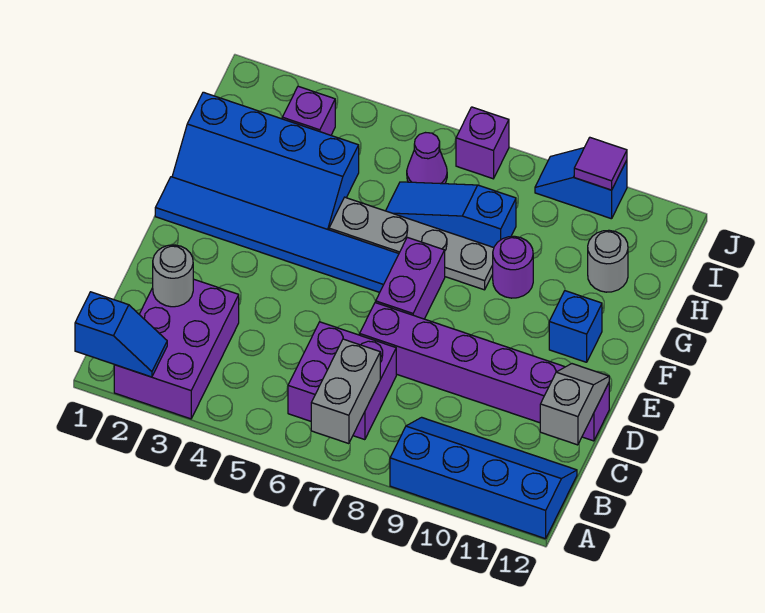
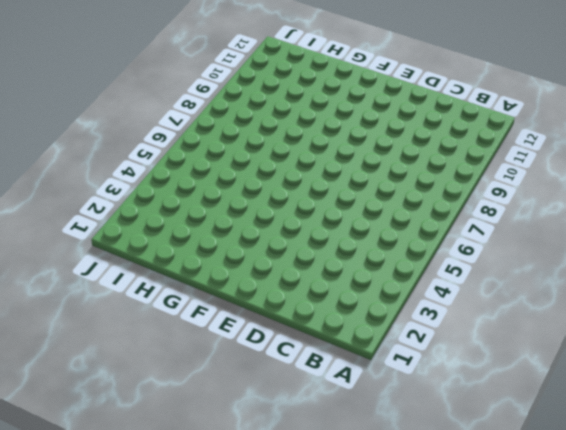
none -> purple brick A2:C3 level 1
none -> blue slope A9:B12 level 1 top A
none -> purple brick B6:C7 level 1

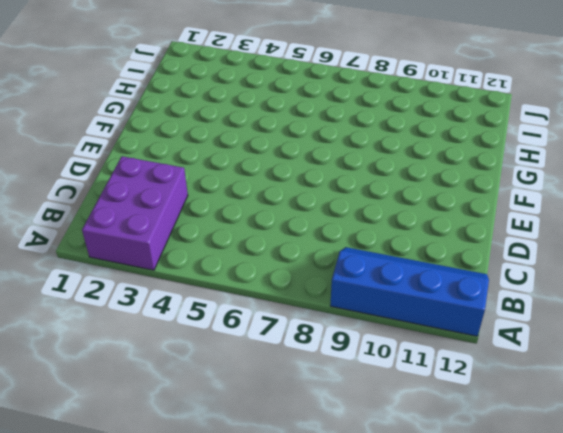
none -> purple brick B6:C7 level 1
none -> purple brick D7:D12 level 1
none -> purple brick E7:F7 level 1

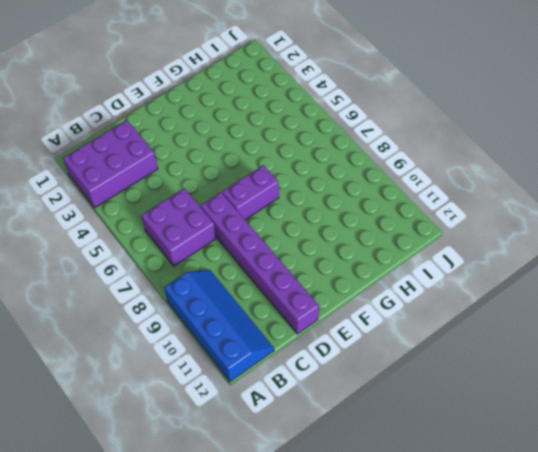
none -> blue tile F1:F6 level 1
none -> blue brick F11 level 1
none -> blue slope G1:H4 level 1 top H

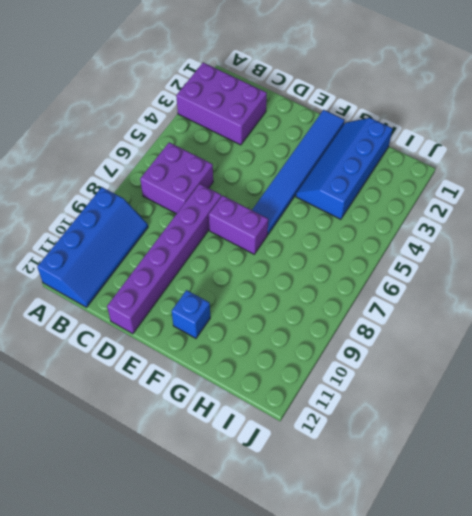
none -> grey plate G5:G8 level 1
none -> purple round brick G9 level 1
none -> blue slope H6:H8 level 1 top 8

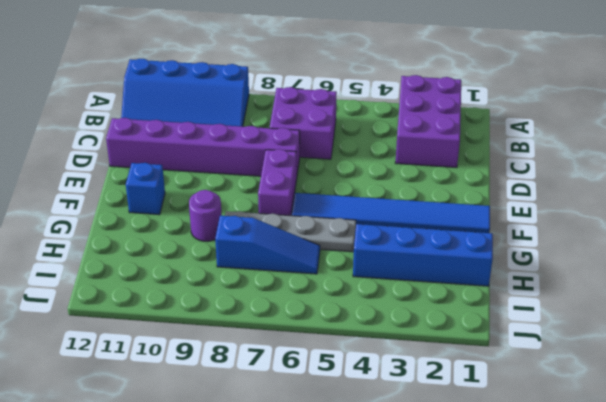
none -> grey round brick H11 level 1
none -> purple brick I3 level 1
none -> purple cone I6 level 1

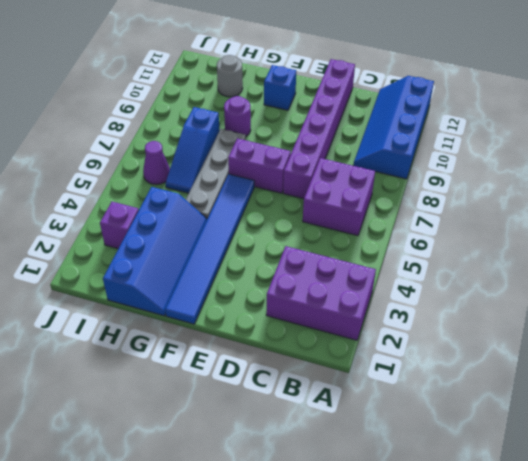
none -> purple brick J7 level 1
none -> blue slope J9:J10 level 1 top 10
none -> blue slope A1:A2 level 2 top 1

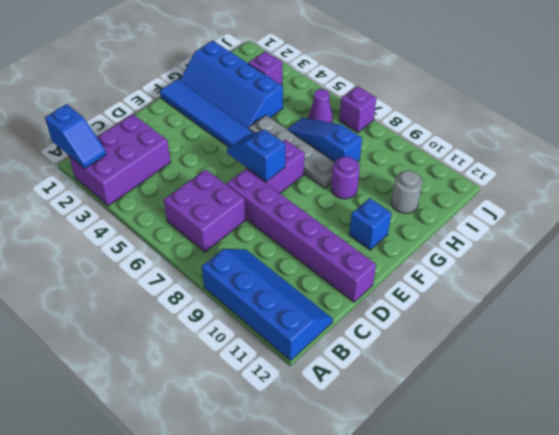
blue slope E6:E7 level 2 top 7 -> blue slope J9:J10 level 1 top 10
none -> grey brick A7:B7 level 2
none -> grey round brick C2 level 2
none -> grey slope C12:D12 level 2 top C

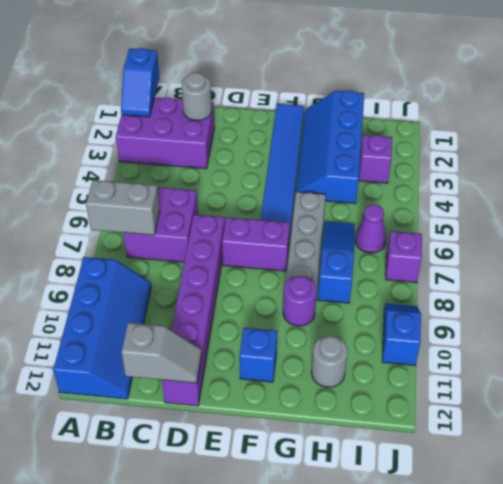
none -> purple tile J10 level 2

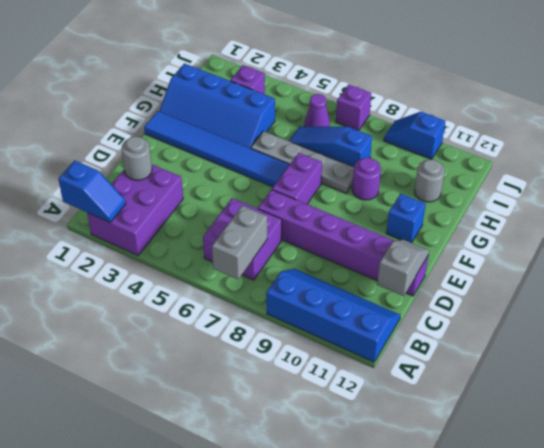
none -> purple tile J10 level 2

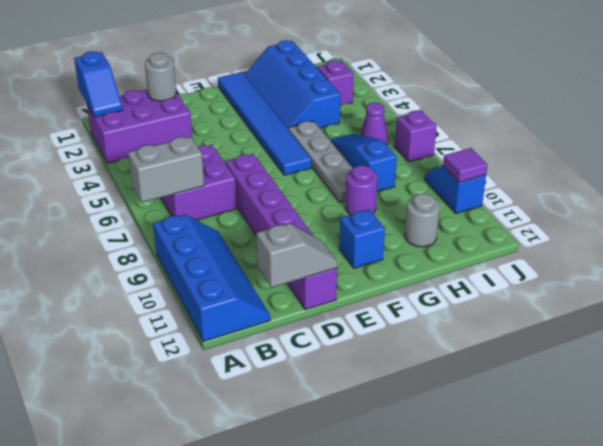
none -> purple brick E7:F7 level 1

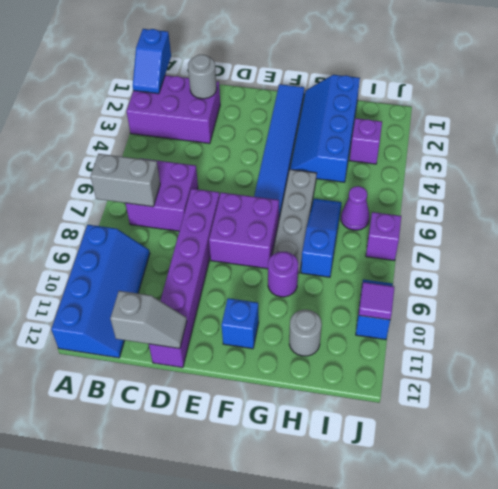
purple brick E7:F8 level 1 -> purple brick E7:F7 level 1

